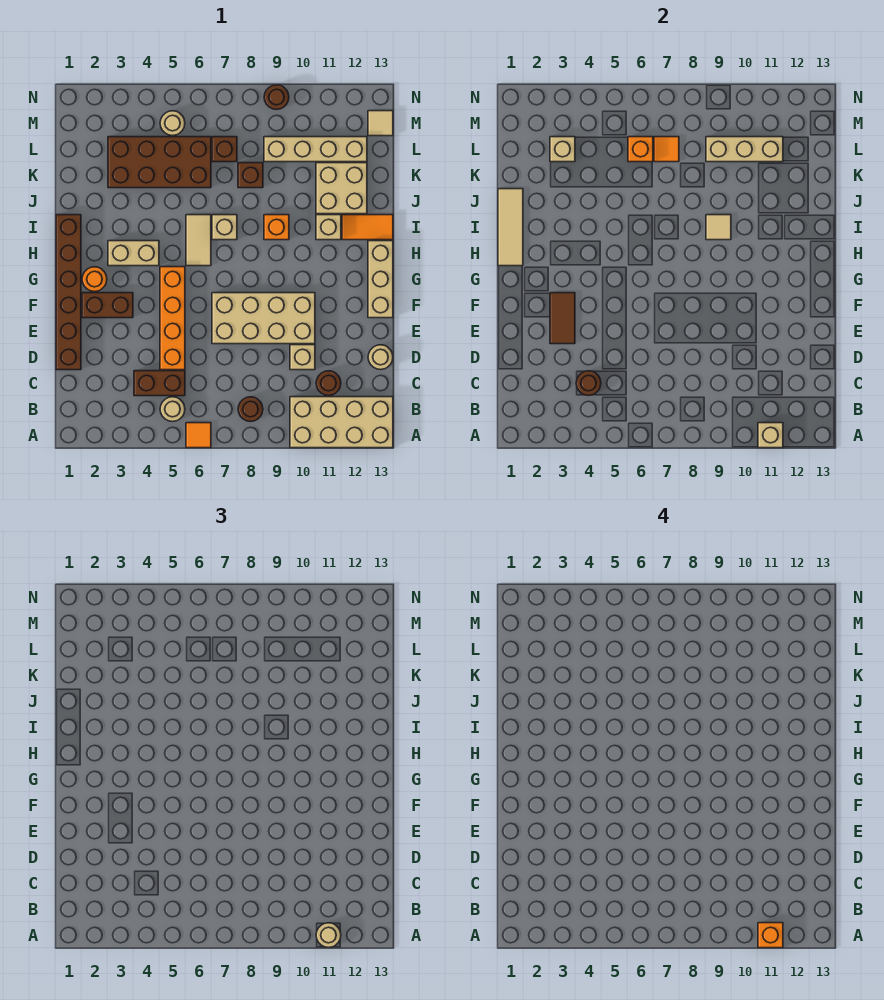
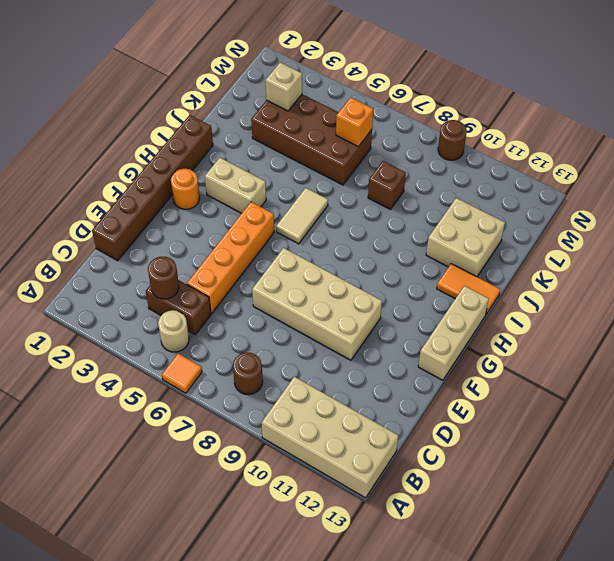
none -> brown round brick C11 level 1
none -> tan brick D10 level 1
none -> tan round brick D13 level 1
none -> brown brick F2:F3 level 1

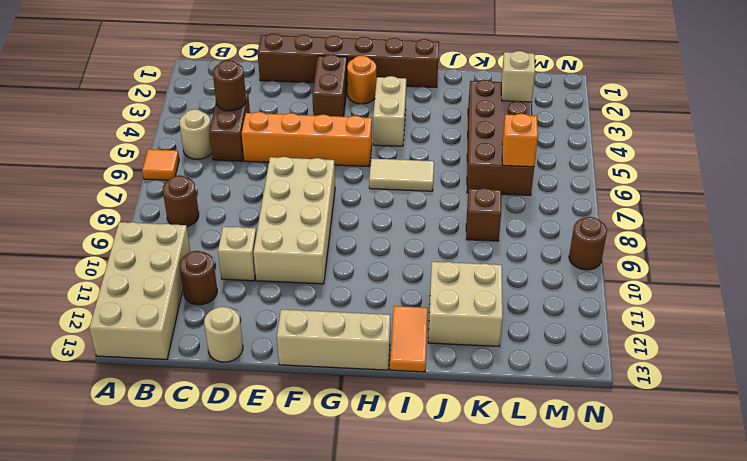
none -> tan brick I7 level 1
none -> orange brick I9 level 1
none -> tan brick I11 level 1
none -> brown brick L7 level 1

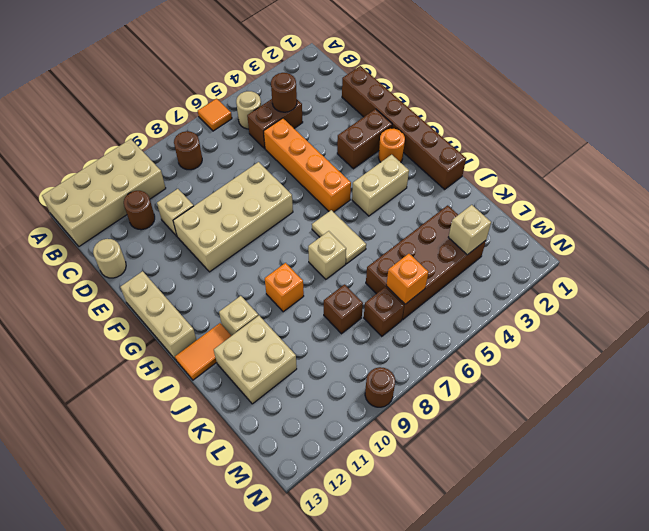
none -> tan brick L9:L12 level 1
none -> tan round brick M5 level 1
none -> tan tile M13 level 1
none -> tan brick A11 level 2

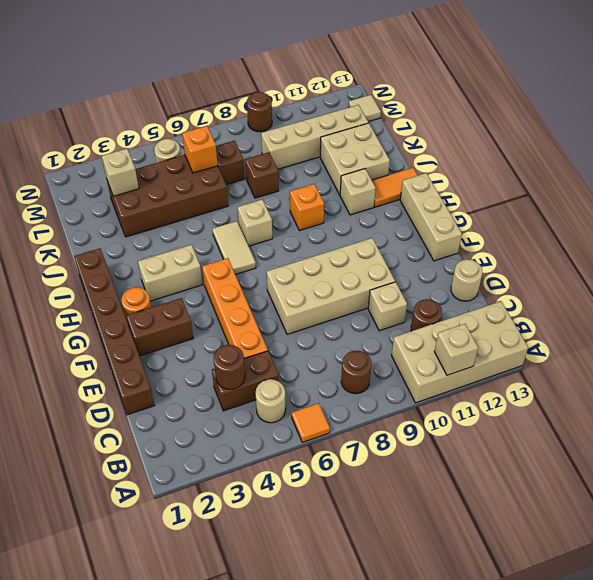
none -> brown tile E3:F3 level 2
none -> tan tile H1:J1 level 2
none -> tan tile I9 level 2
none -> orange tile L7 level 2

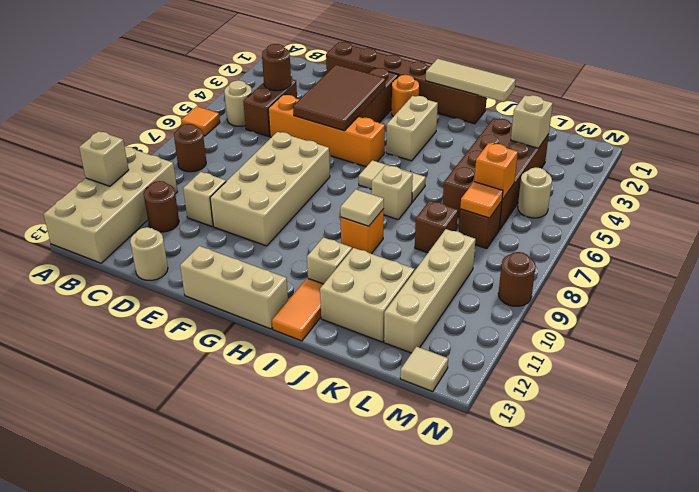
brown tile E3:F5 level 2 -> brown tile E3:F3 level 2
none -> tan brick L9:L11 level 2
none -> tan round brick A11 level 3
none -> orange brick A11 level 4

